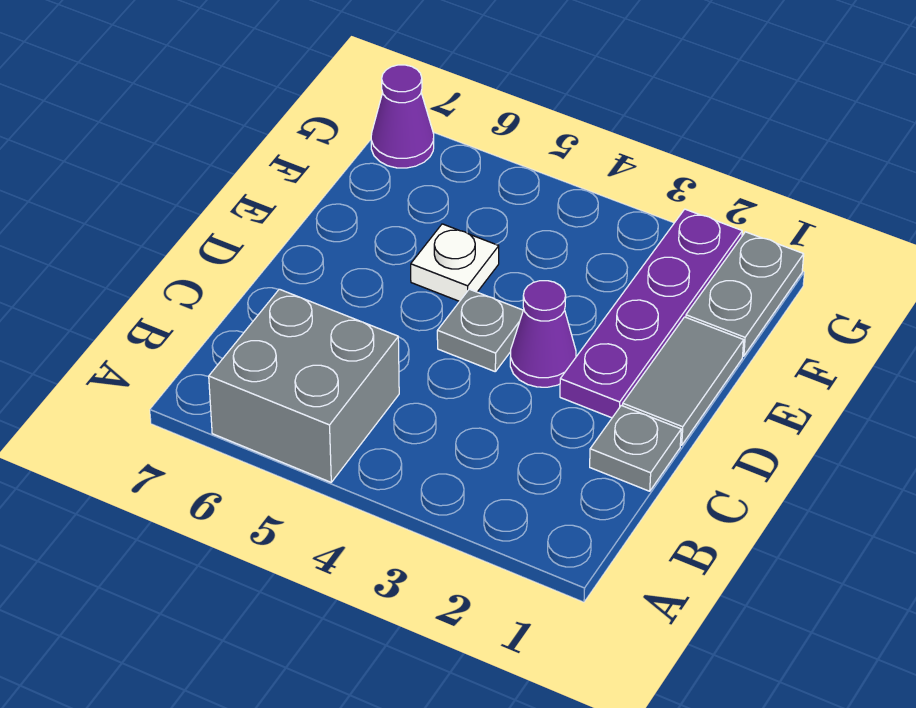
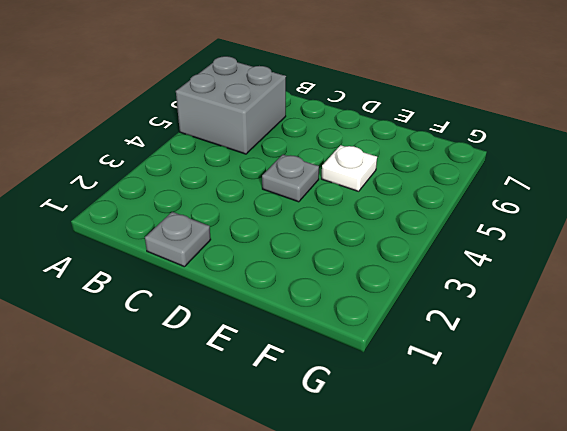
none -> grey tile D1:E1 level 1
none -> purple plate D2:G2 level 1

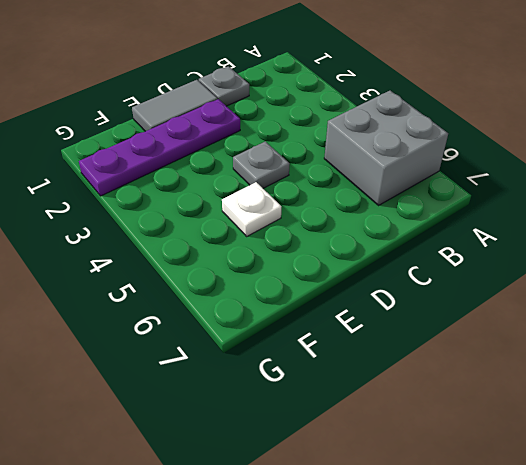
none -> purple cone D3 level 1
none -> grey plate F1:G1 level 1

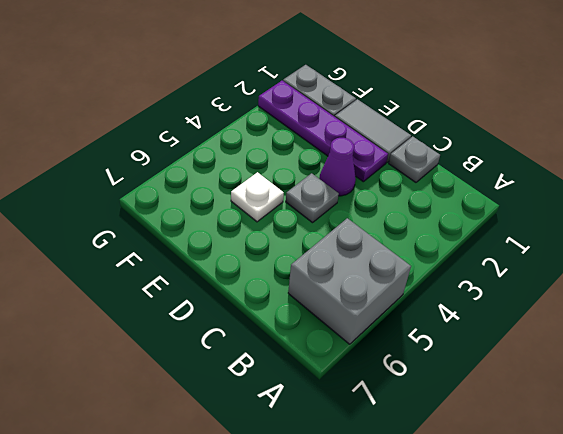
none -> purple cone G7 level 1

